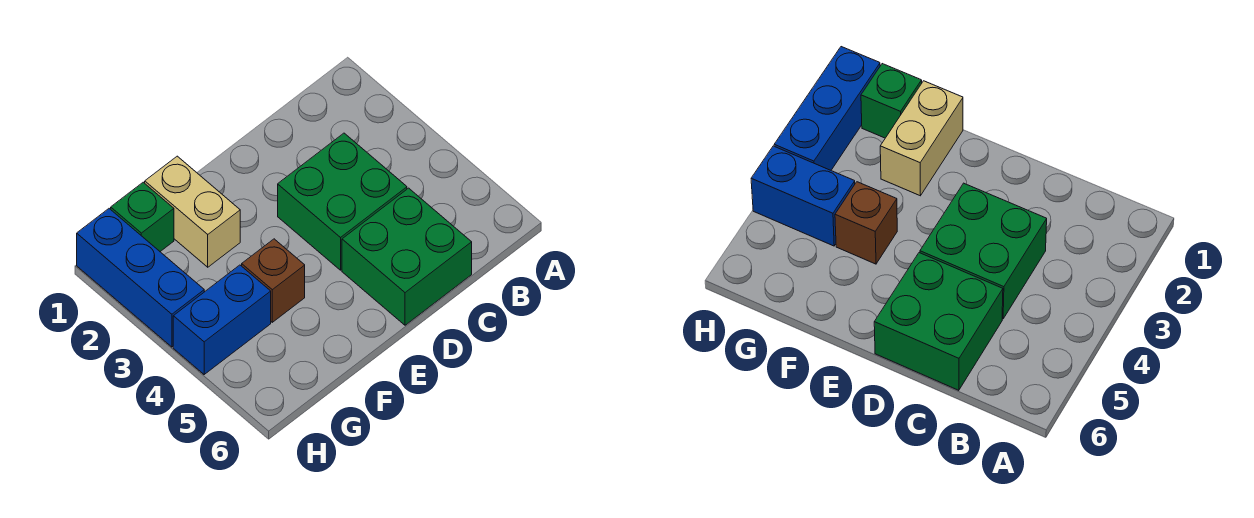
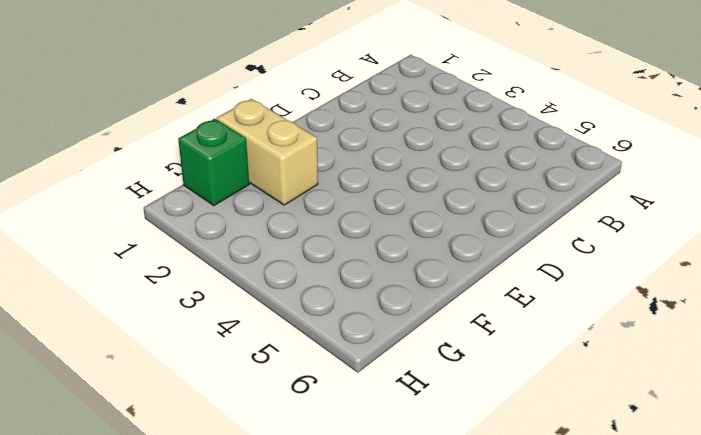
none -> green brick C3:D4 level 1
none -> green brick C5:D6 level 1

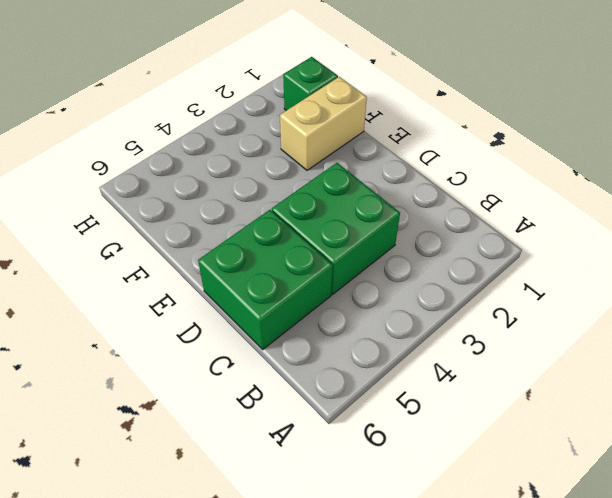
none -> brown brick F4 level 1
none -> blue brick G4:H4 level 1

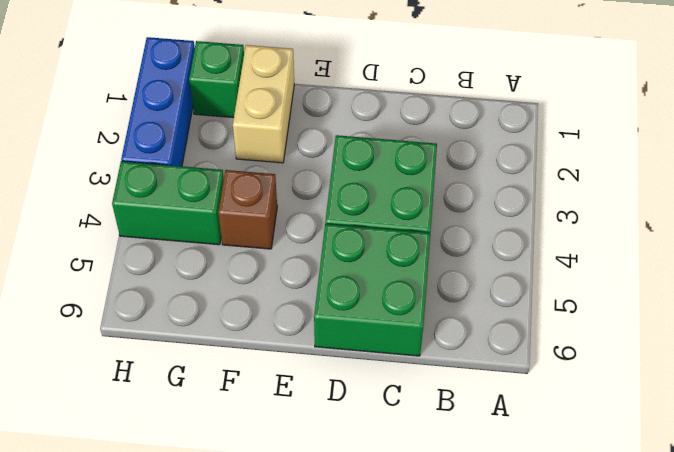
green brick G4:H4 level 1 -> blue brick G4:H4 level 1

